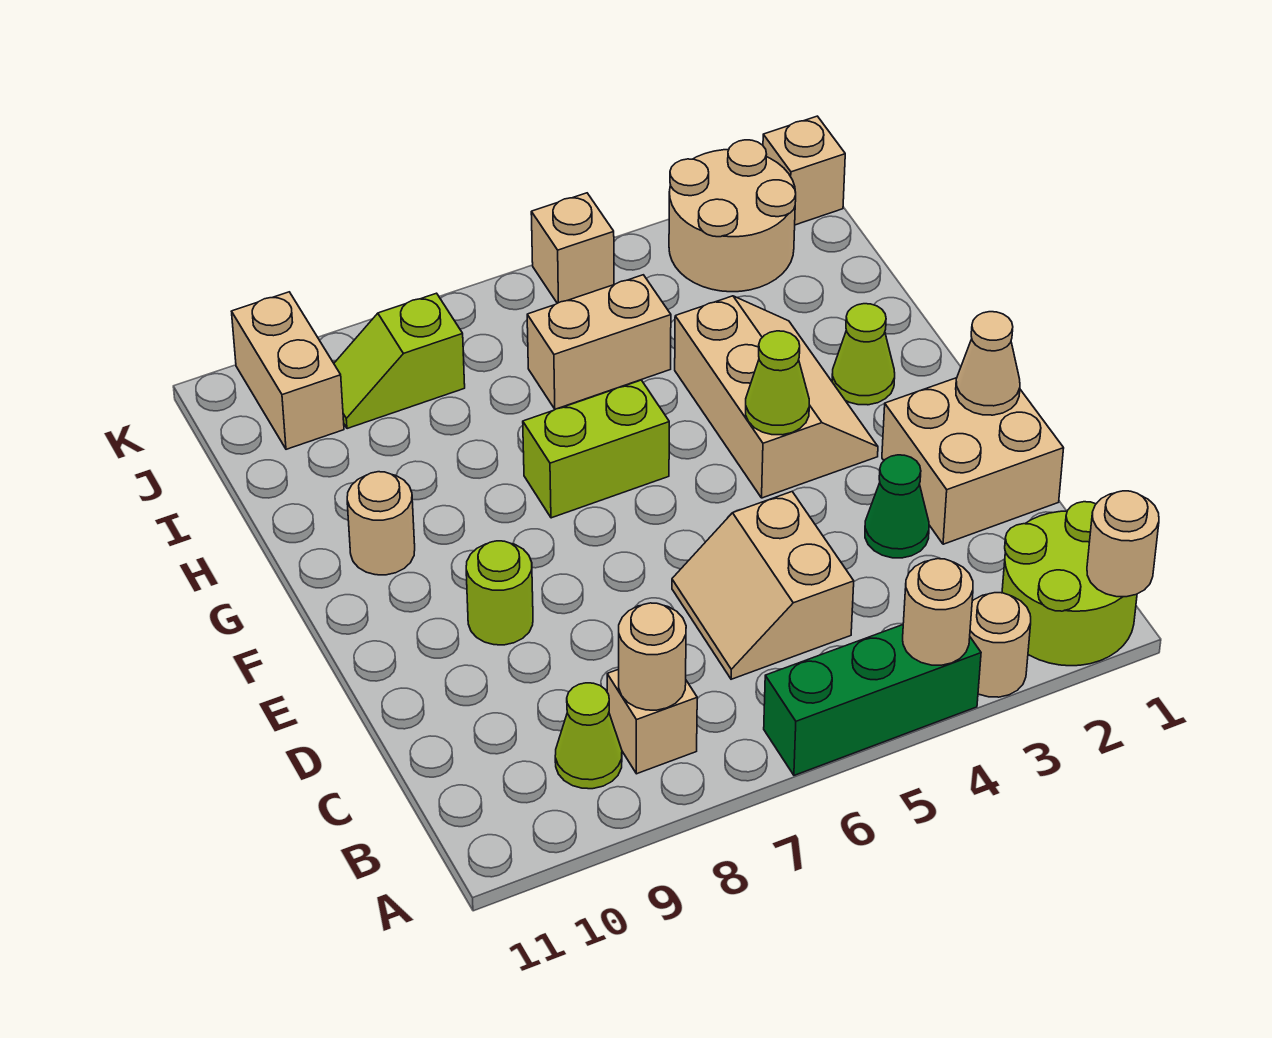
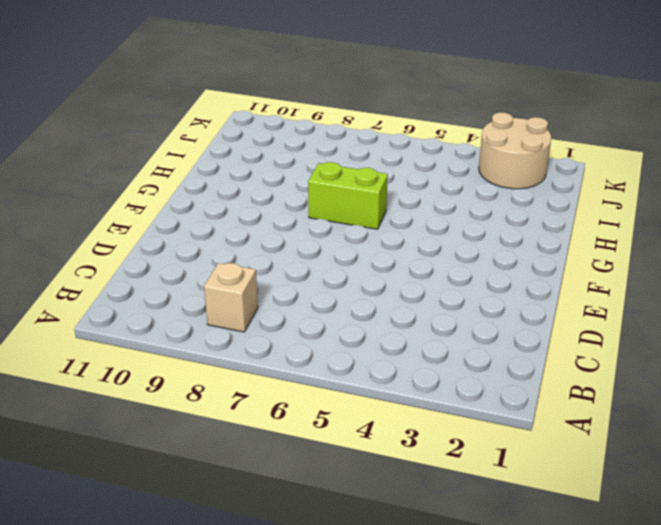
none -> lime round brick A1:B2 level 1
none -> tan round brick A3 level 1
none -> green brick A4:A6 level 1

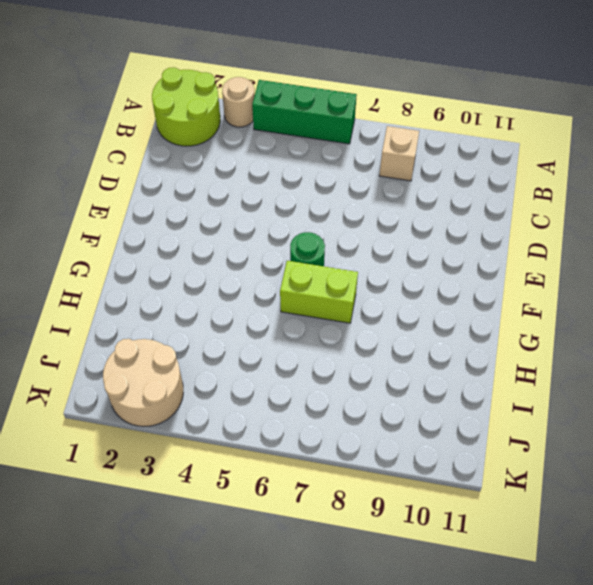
green round brick F6 level 1 -> none
none -> lime cone B9 level 1
none -> tan slope C5:D6 level 1 top 5
none -> tan brick D1:E2 level 1

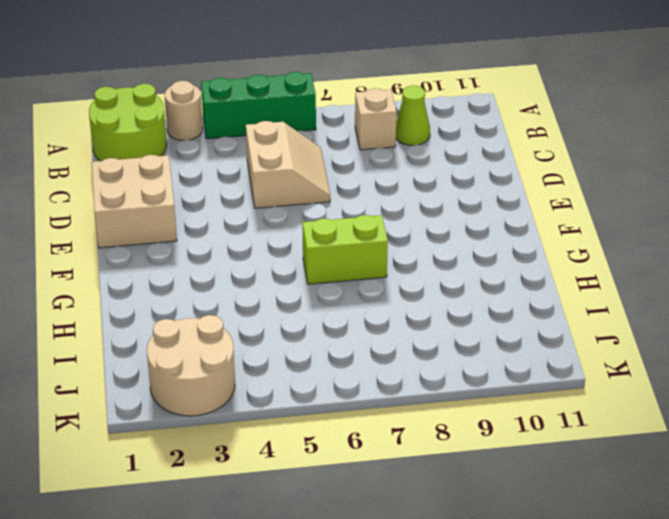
none -> green cone D3 level 1
none -> lime round brick E9 level 1
none -> tan slope F3:H4 level 1 top 4

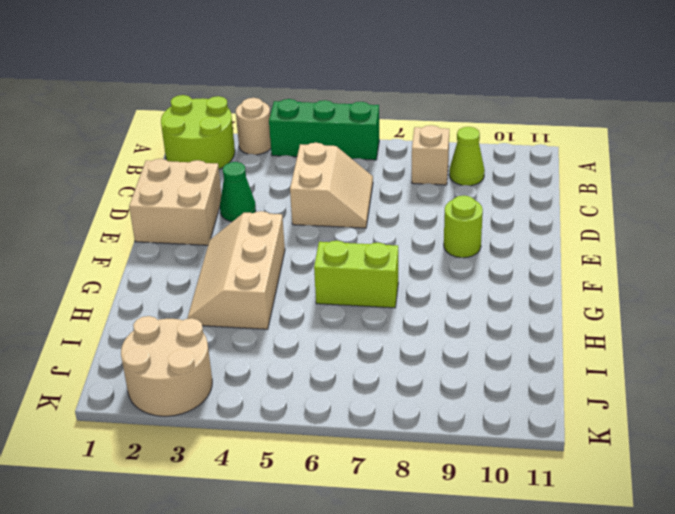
none -> lime cone G2 level 1
none -> tan round brick G10 level 1
none -> tan brick I5:I6 level 1

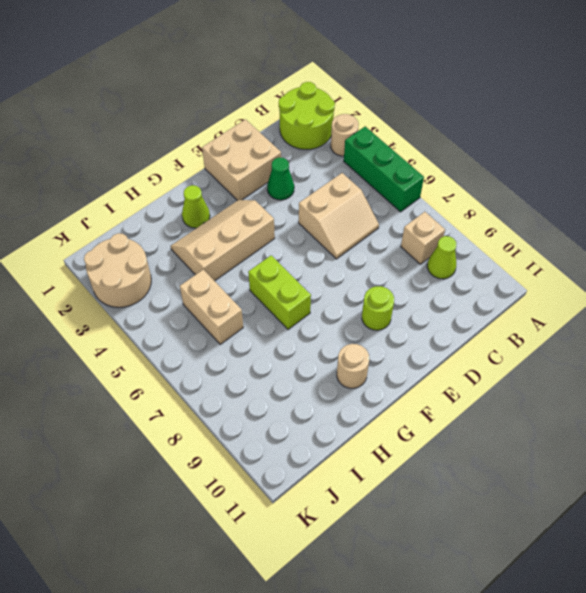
none -> lime slope J8:J9 level 1 top 8
none -> tan brick J10:K10 level 1
none -> tan brick K1 level 1

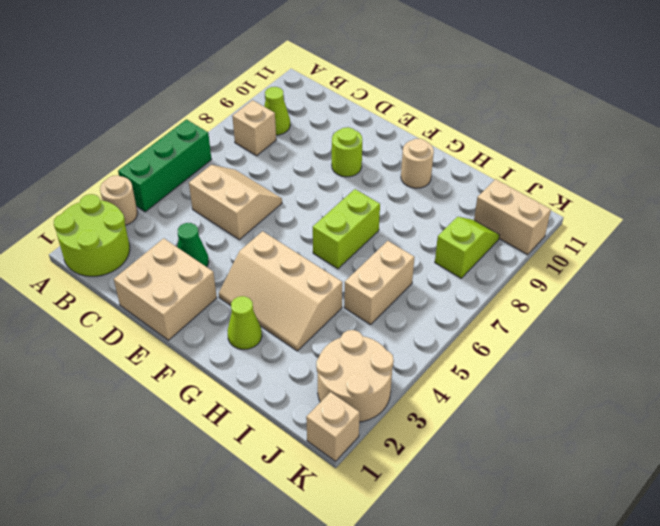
none -> tan brick K5 level 1
none -> tan round brick A1 level 2
none -> tan round brick A4 level 2

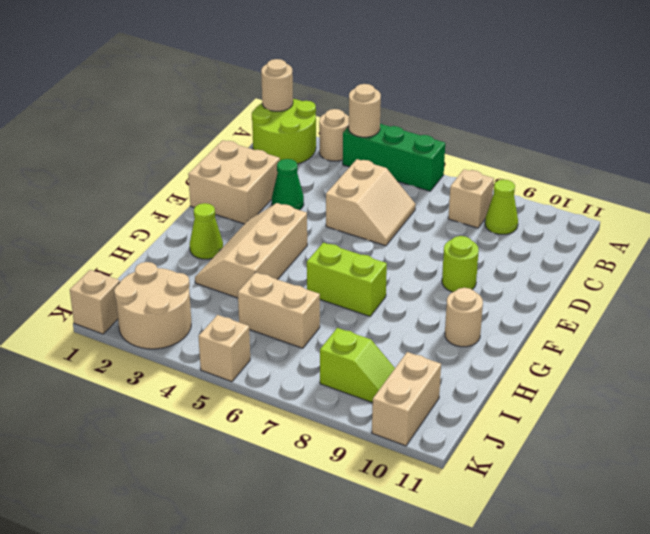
none -> tan round brick B8 level 2
none -> tan cone E1 level 2
none -> lime cone F4 level 2

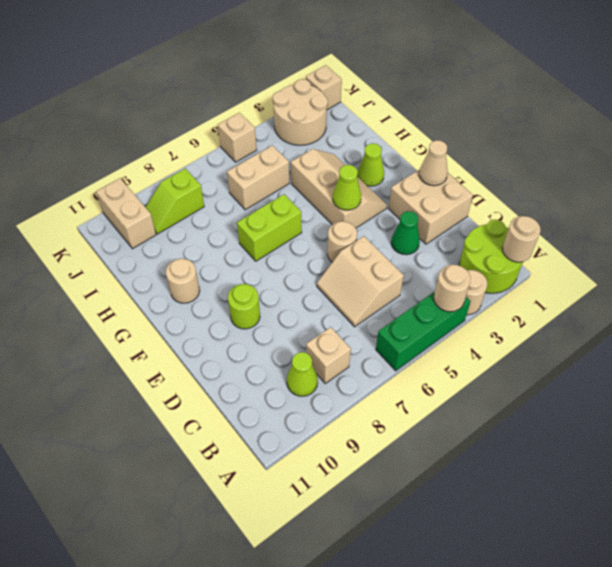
tan round brick E5 level 1 -> tan round brick B8 level 2

